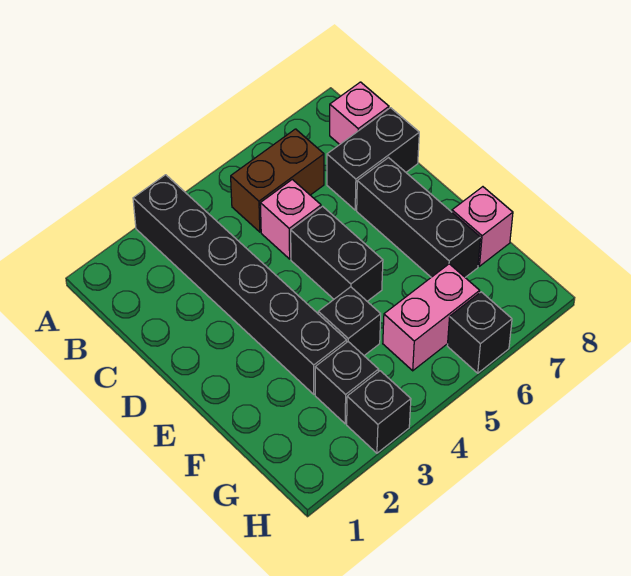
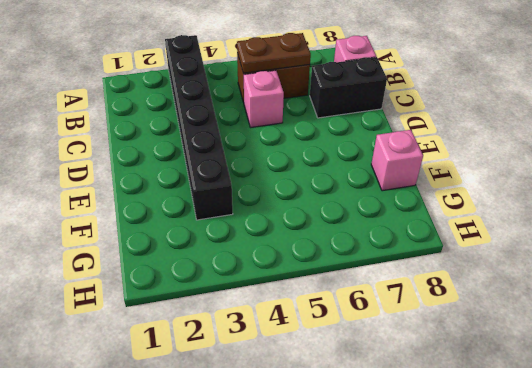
brown plate B5:B6 level 2 -> none
none -> black brick D5:E5 level 1
none -> black brick D7:F7 level 1
none -> black brick F4 level 1

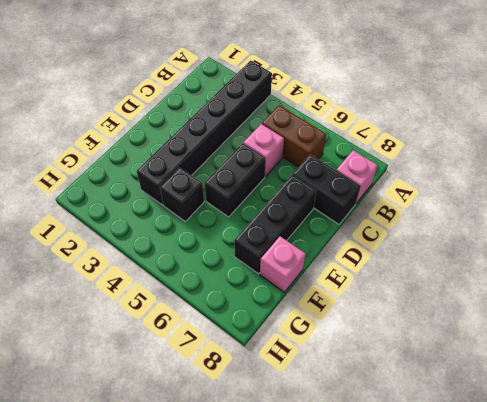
none -> black brick G3 level 1
none -> pink brick G5:G6 level 1
none -> black brick H3 level 1

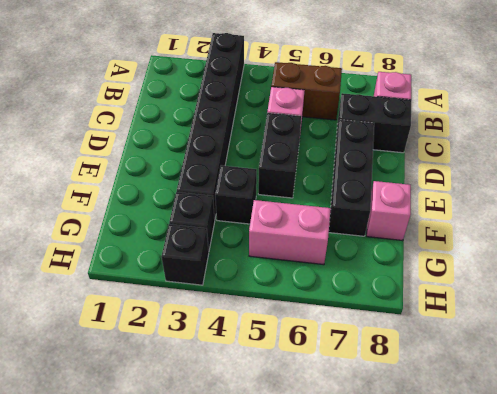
none -> black brick H6 level 1

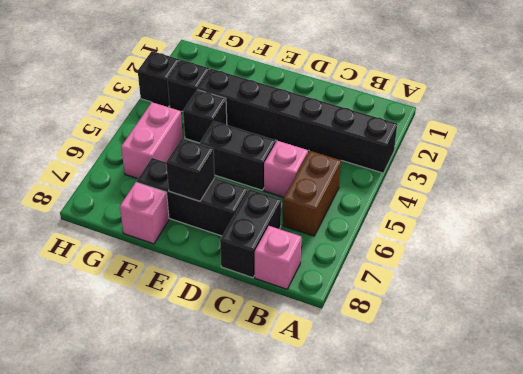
black brick E7 level 2 -> black brick H6 level 1

